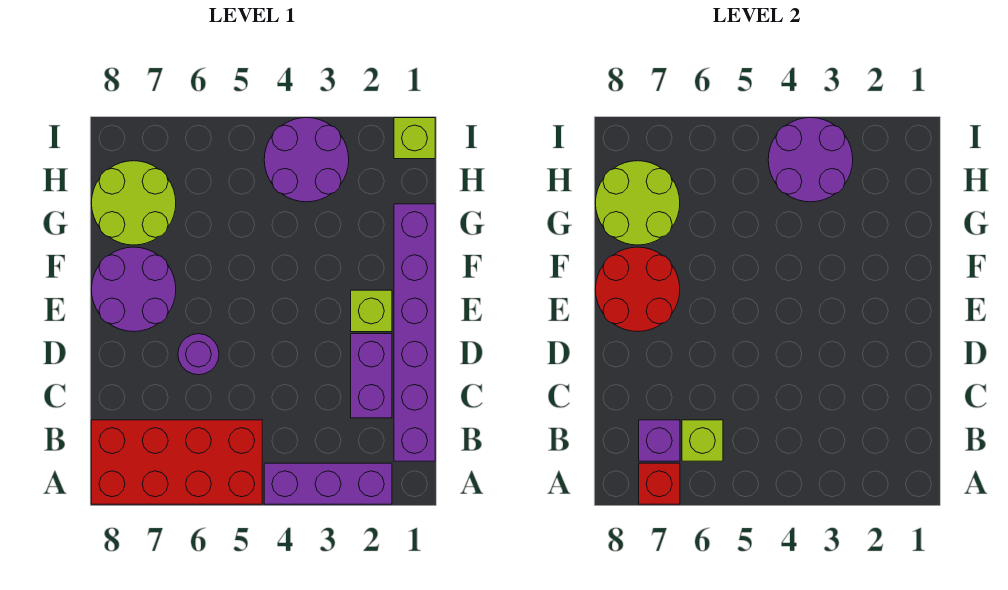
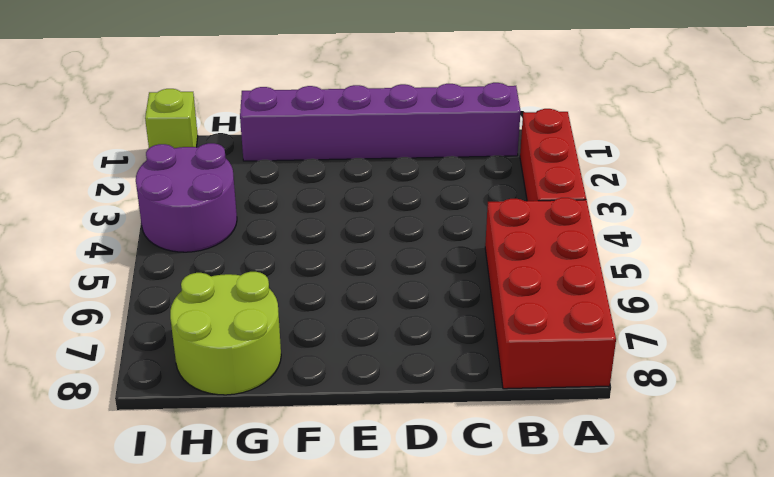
red brick A2:A4 level 1 -> purple brick A2:A4 level 1
none -> purple brick C2:D2 level 1
none -> purple round brick D6 level 1
none -> lime brick E2 level 1

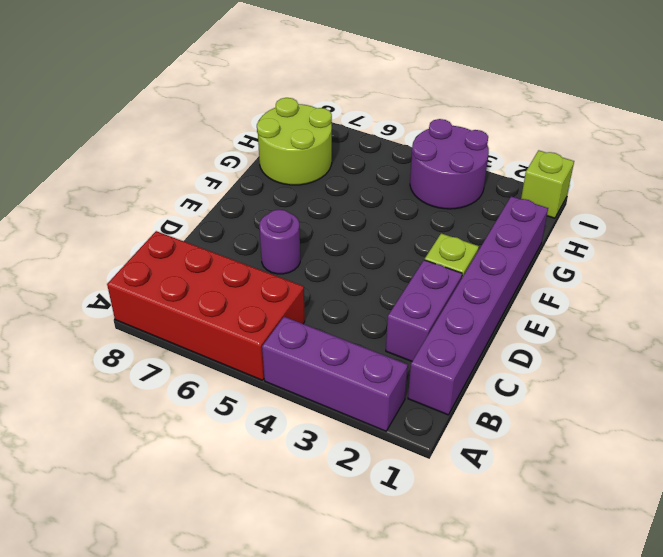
none -> purple round brick E7:F8 level 1
none -> red brick A7 level 2
none -> lime brick B6 level 2

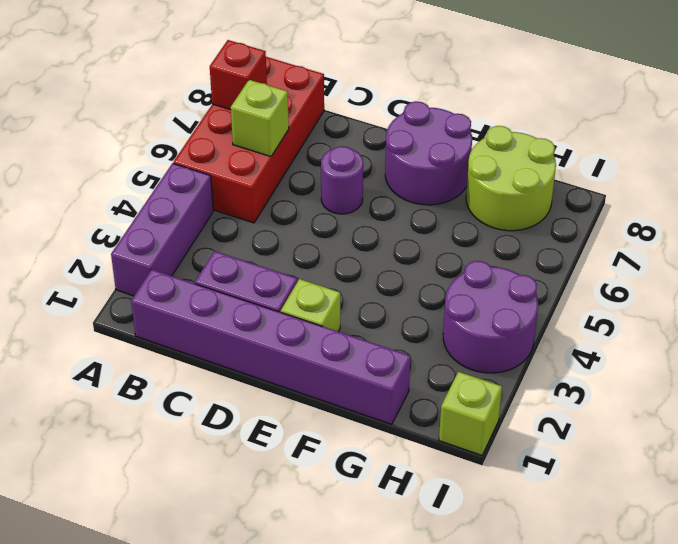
none -> purple brick B7 level 2
none -> red round brick E7:F8 level 2
none -> lime round brick G7:H8 level 2

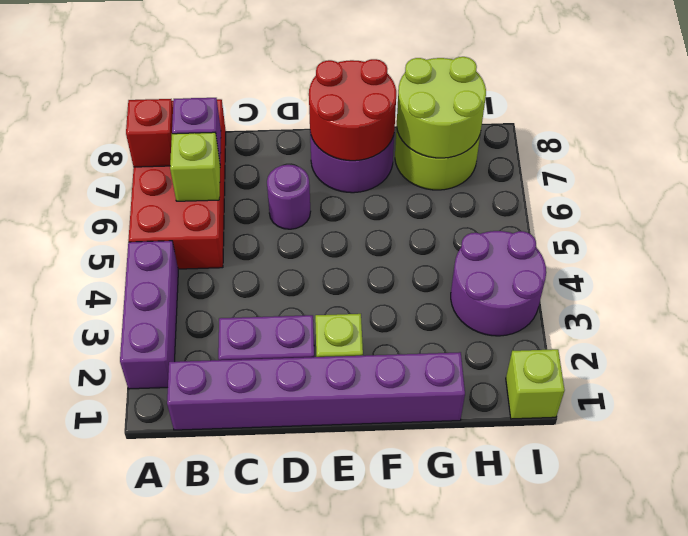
none -> purple round brick H3:I4 level 2

